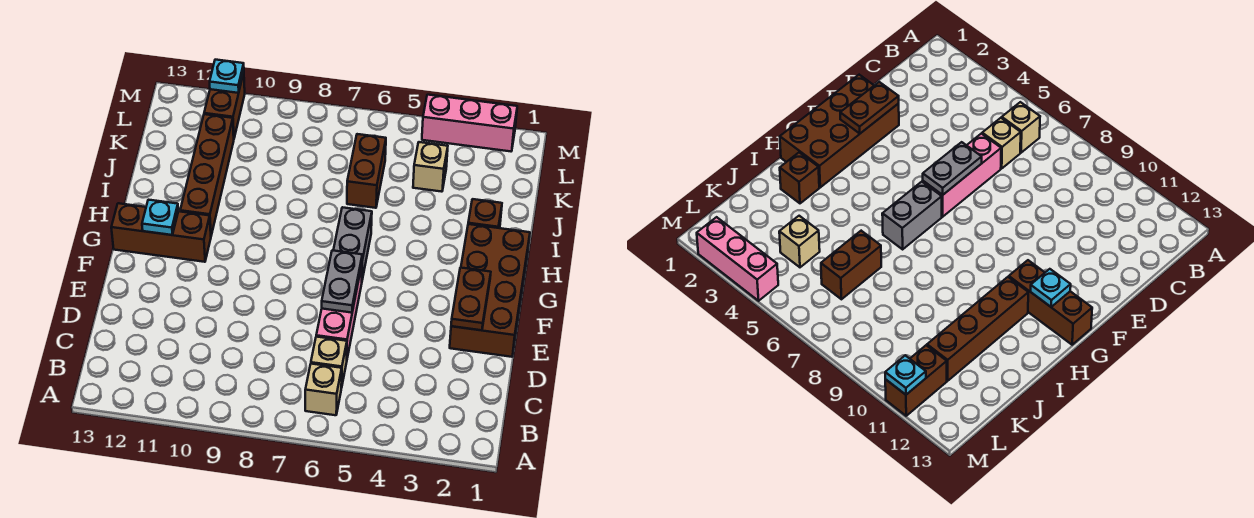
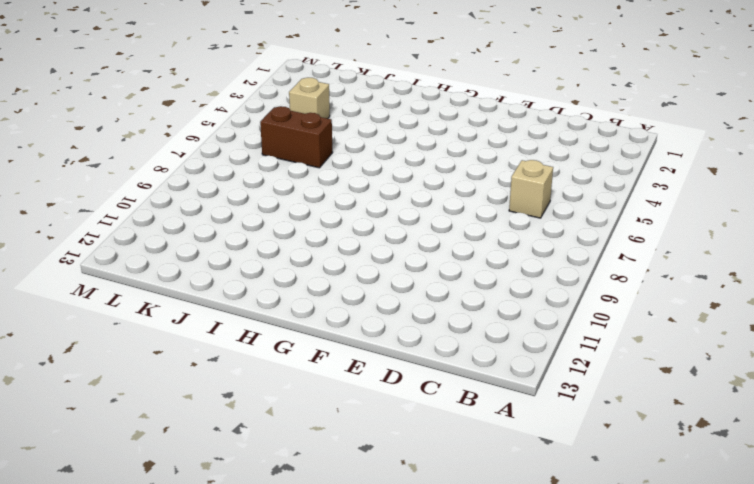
none -> tan brick B6 level 1
none -> pink brick D6:F6 level 1
none -> brown brick E1:H2 level 1

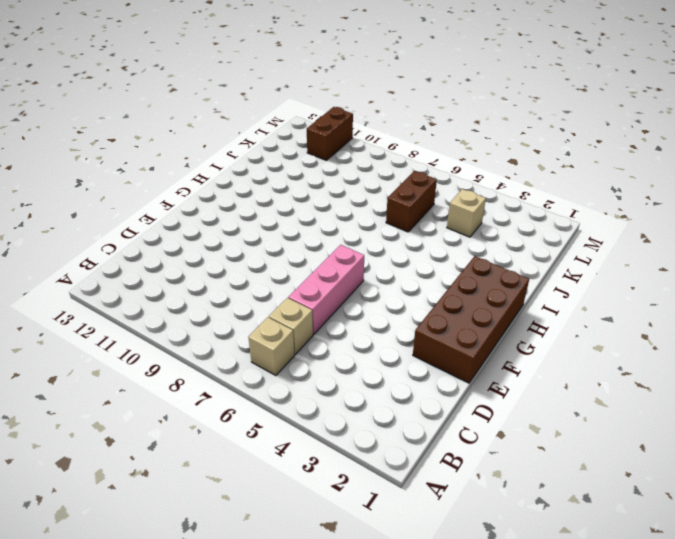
none -> grey brick G6:H6 level 1
none -> brown brick G11:G13 level 1
none -> brown brick H11:K11 level 1

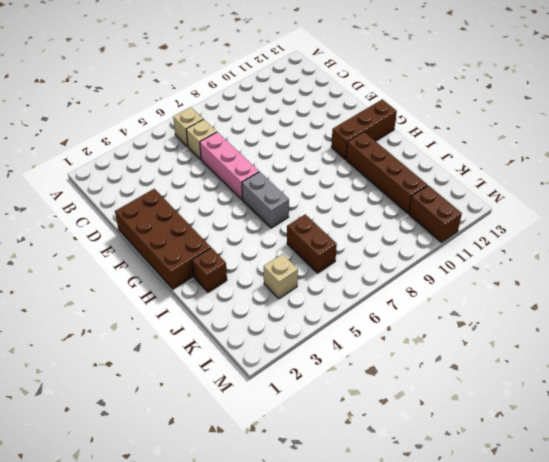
none -> pink brick M2:M4 level 1
none -> brown plate E2:F2 level 2
none -> grey plate E6:F6 level 2

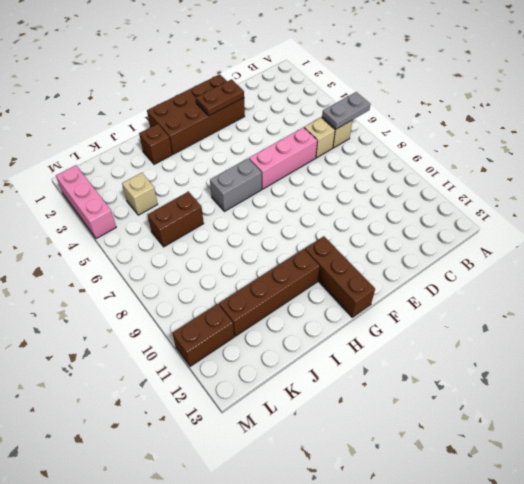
grey plate A6:B6 level 2 -> grey plate E6:F6 level 2
none -> cyan plate G12 level 2
none -> cyan plate M11 level 2

